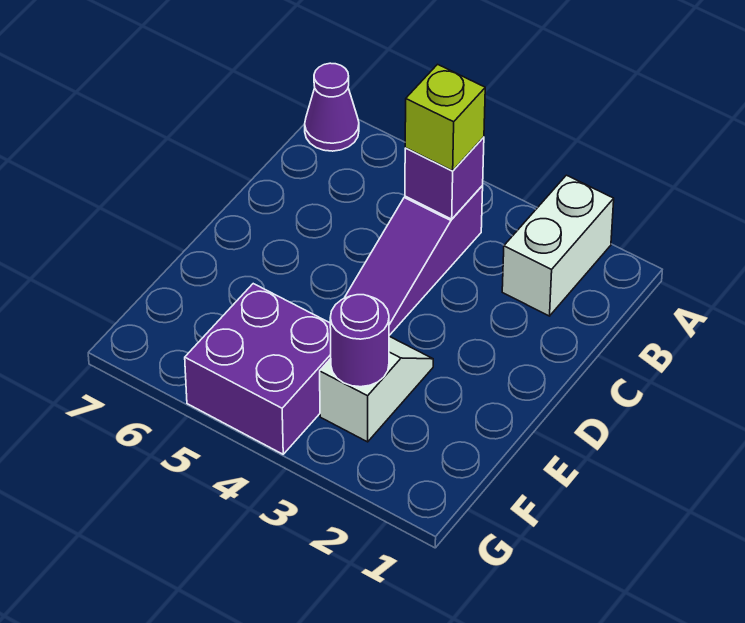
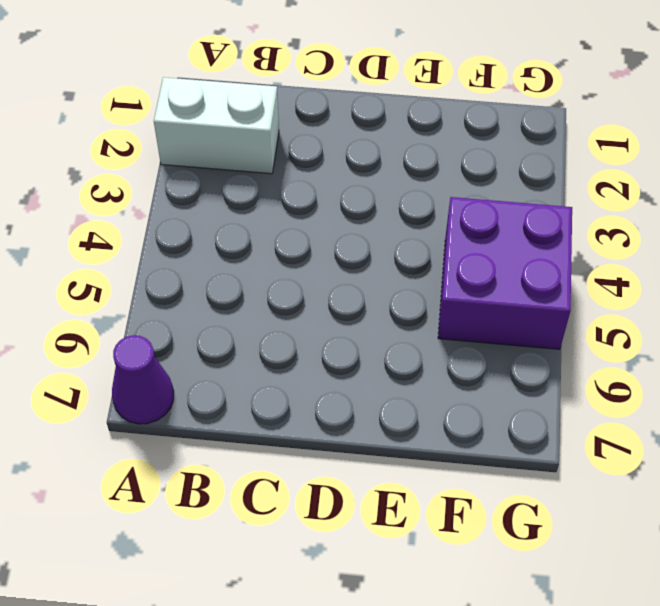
none -> purple slope B4:D4 level 1 top B
none -> white slope E3:F3 level 1 top F

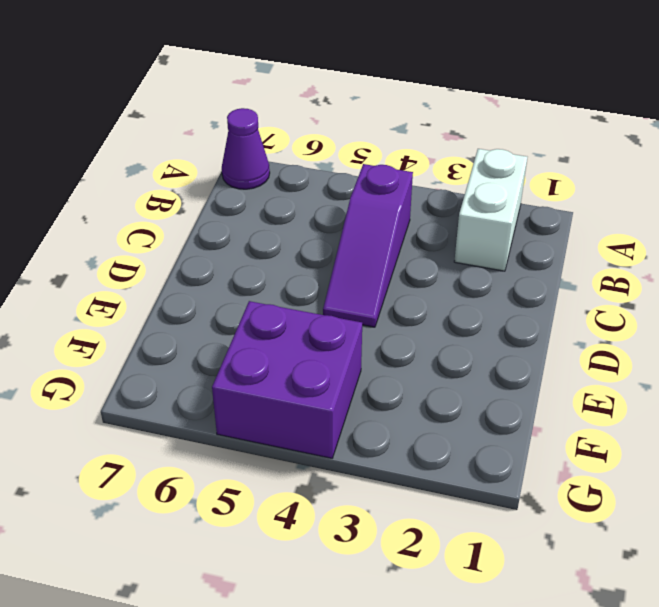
none -> white slope E3:F3 level 1 top F
none -> purple brick B4 level 2

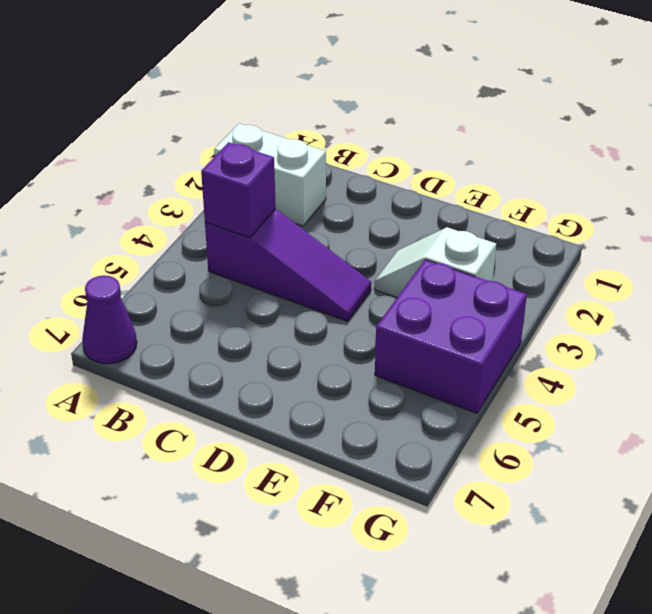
none -> purple round brick F3 level 2
none -> lime brick B4 level 3

